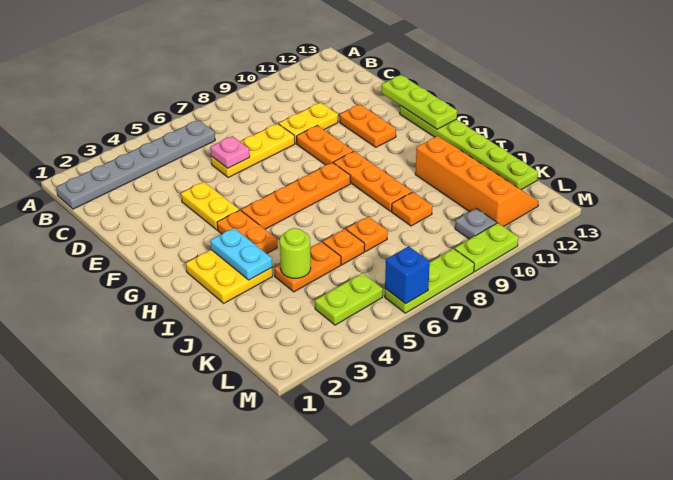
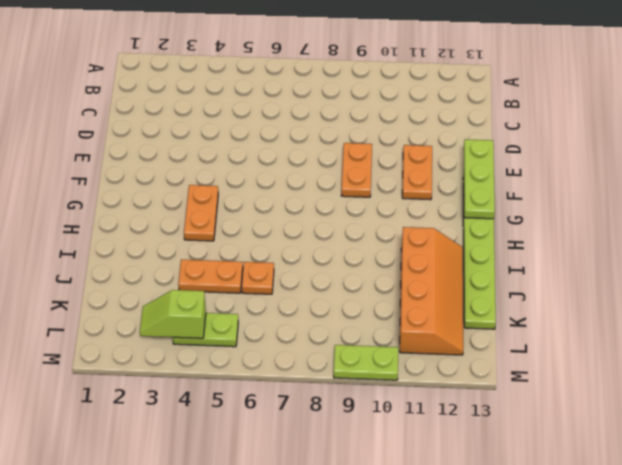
lime slope L3:L4 level 2 top 4 -> none
none -> grey plate B1:B6 level 1
none -> yellow plate D6:D8 level 1
none -> yellow plate D9:D10 level 1

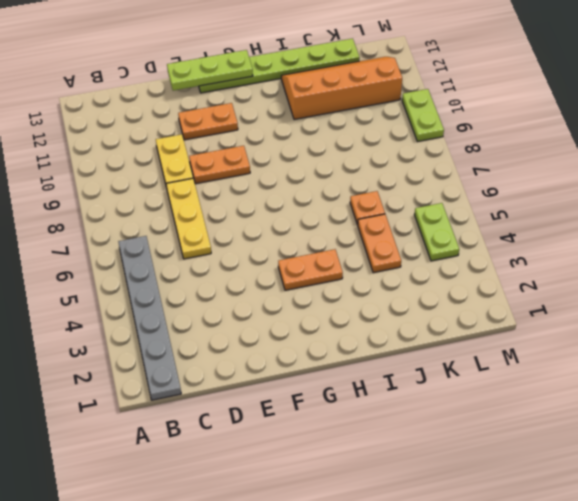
none -> yellow plate E4:F4 level 1
none -> orange plate G5:G8 level 1
none -> orange plate G9:I9 level 1

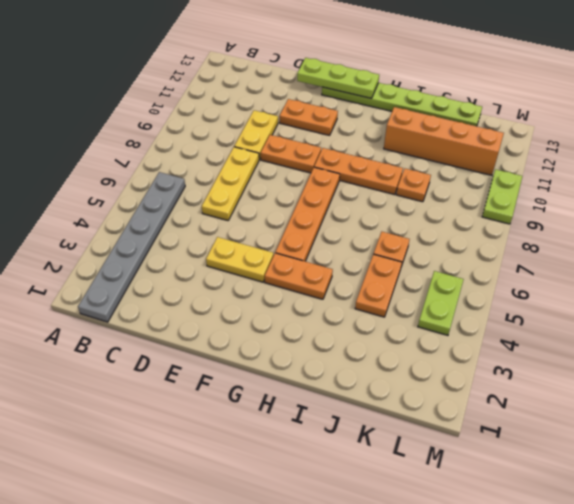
none -> yellow plate H2:I3 level 1
none -> orange plate J7 level 1
none -> grey plate L10 level 1

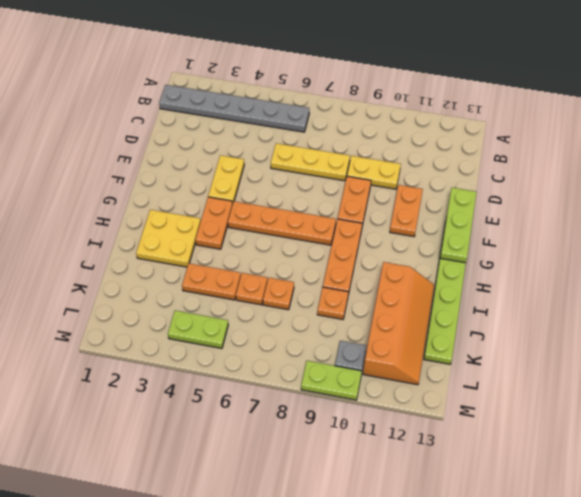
none -> lime plate M6:M8 level 1
none -> pink plate D6 level 2
none -> cyan plate H3:I3 level 2

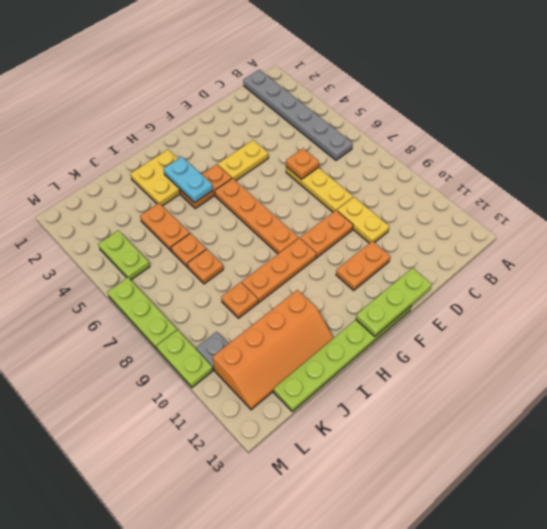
orange plate D6 level 2 -> pink plate D6 level 2
cyan plate H3:H4 level 2 -> cyan plate H3:I3 level 2
none -> lime round brick J4 level 2
none -> blue brick M6 level 2

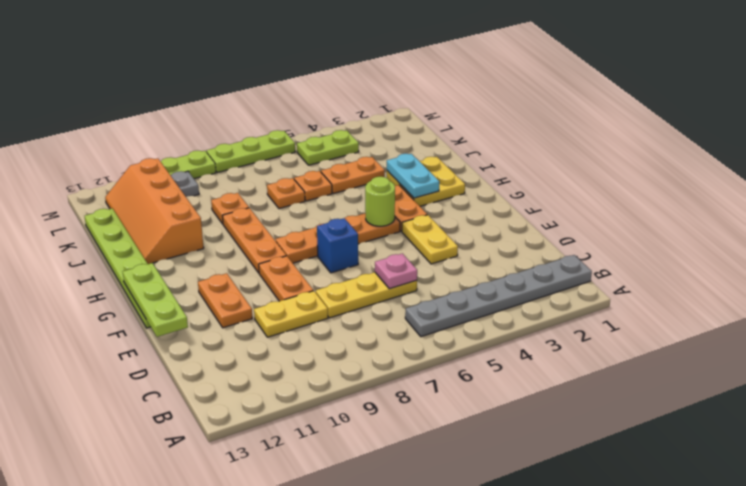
blue brick F7 level 1 -> blue brick M6 level 2
lime round brick G5 level 2 -> lime round brick J4 level 2

